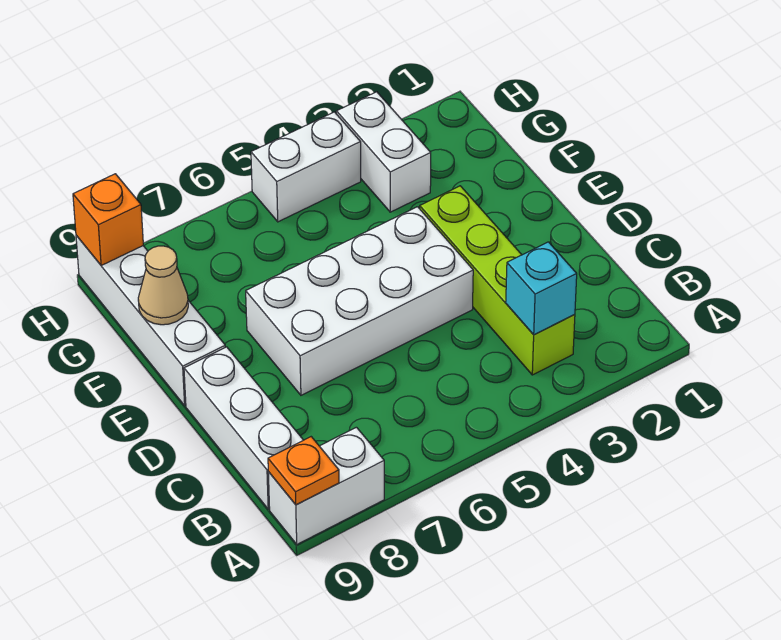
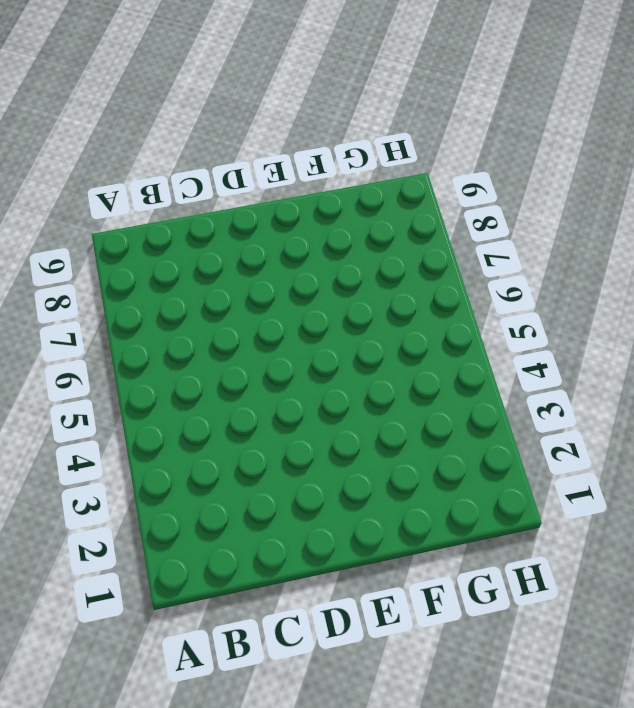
none -> white brick A8:A9 level 1
none -> lime brick B3:E3 level 1

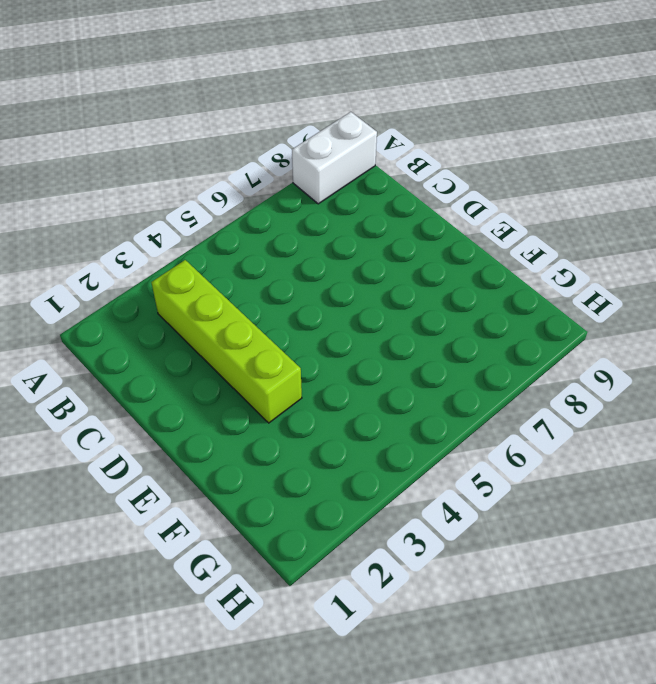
none -> white brick B9:D9 level 1
none -> white brick D4:E7 level 1

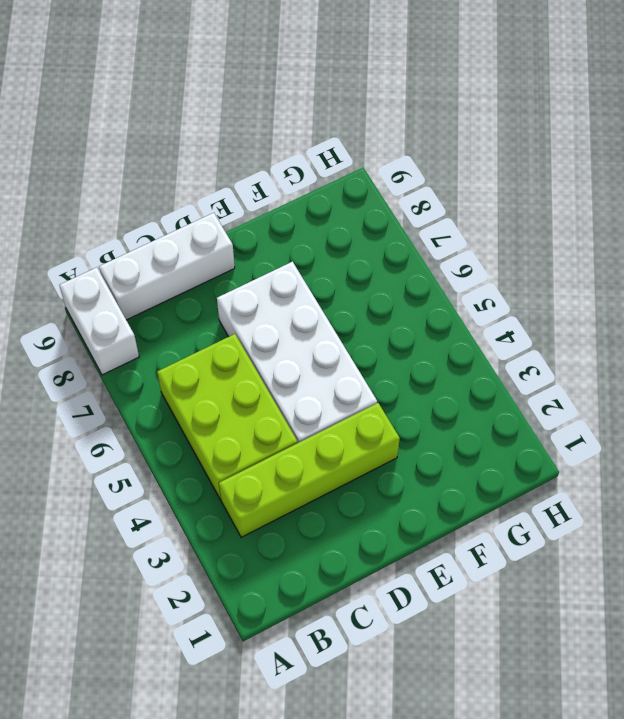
lime brick B4:C6 level 1 -> none
none -> white brick E9:H9 level 1
none -> white brick G3:H3 level 1

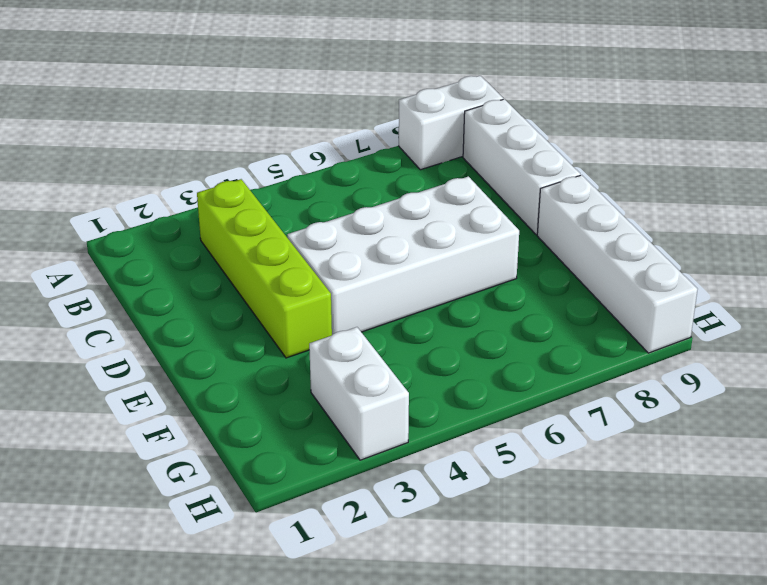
none -> white brick H4:H5 level 1
none -> orange plate A9 level 2

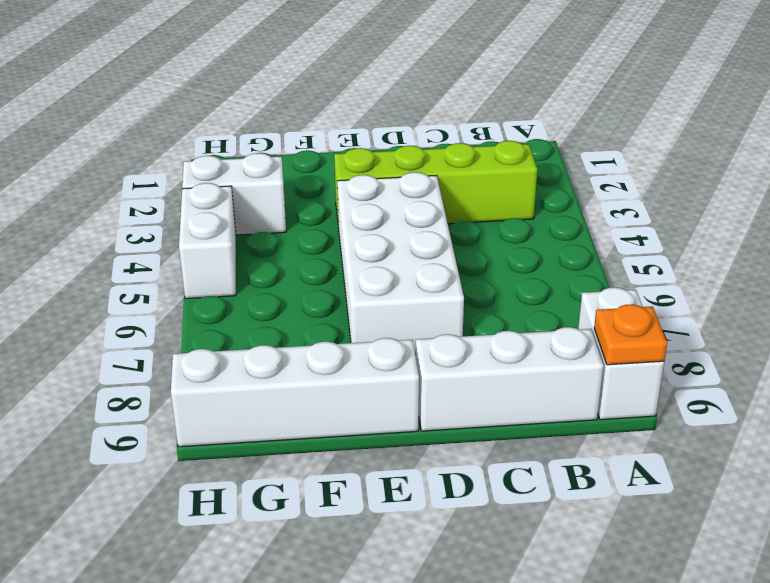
none -> cyan brick B3 level 2
none -> tan cone F9 level 2

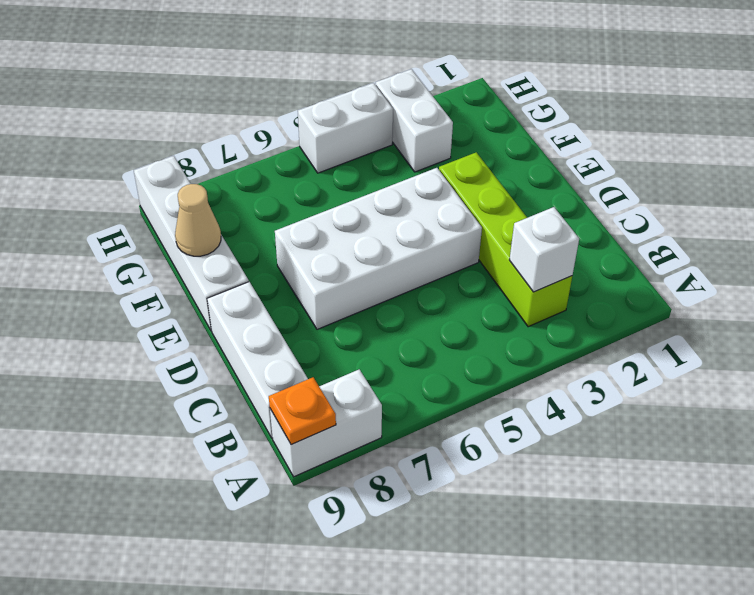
white brick B3 level 2 -> cyan brick B3 level 2
none -> orange brick H9 level 2

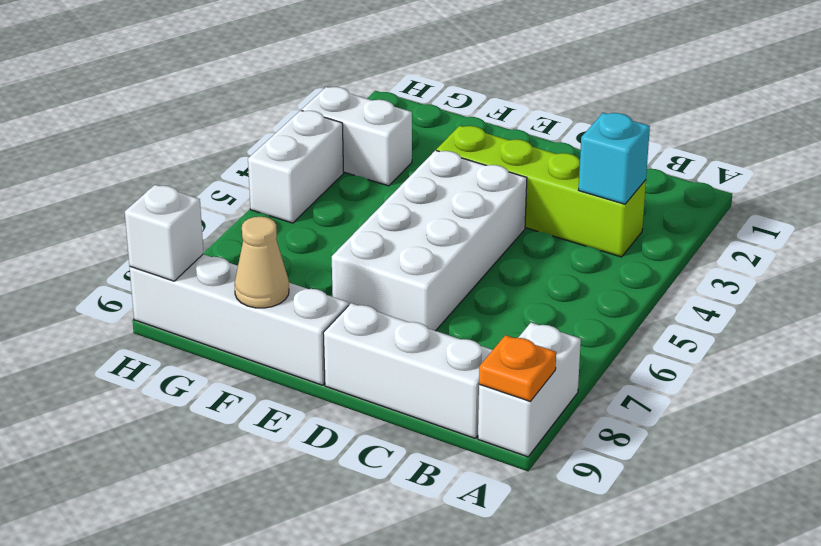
white brick H9 level 2 -> orange brick H9 level 2

